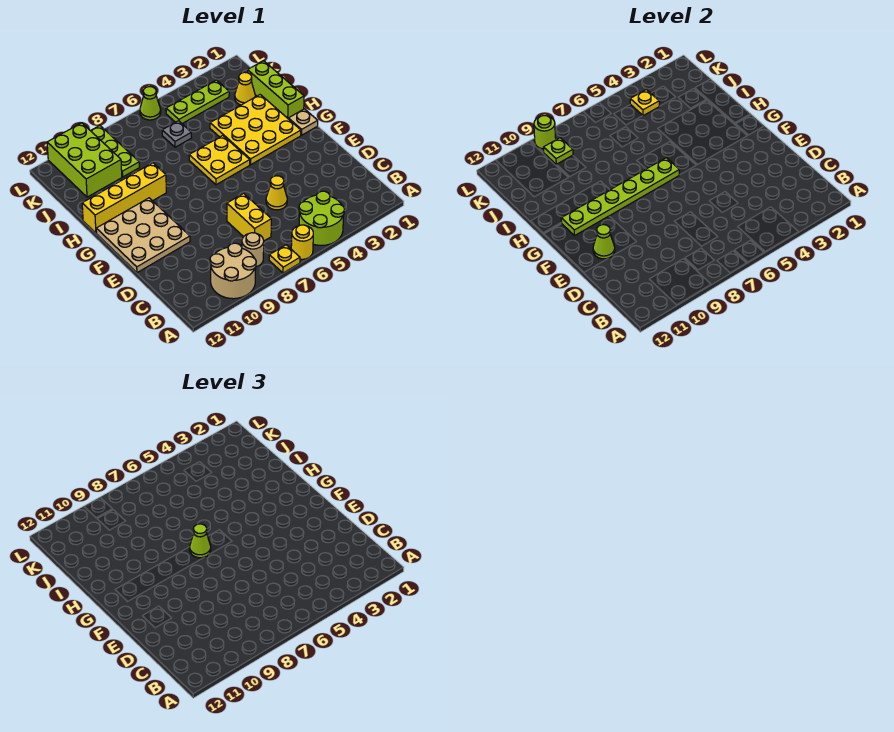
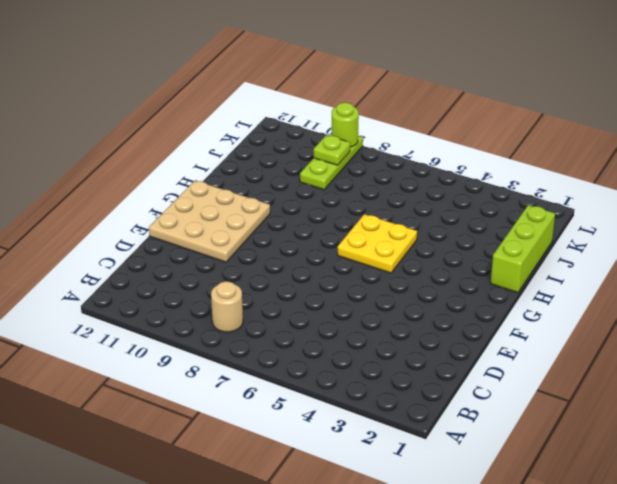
none -> lime round brick A4:B5 level 1
none -> yellow round brick A6 level 1
none -> yellow plate A7 level 1

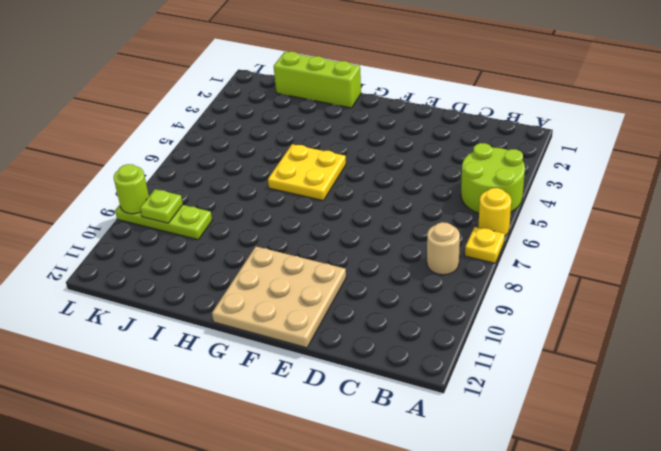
none -> tan round brick A9:B10 level 1
none -> yellow brick C7:D7 level 1
none -> yellow cone D5 level 1

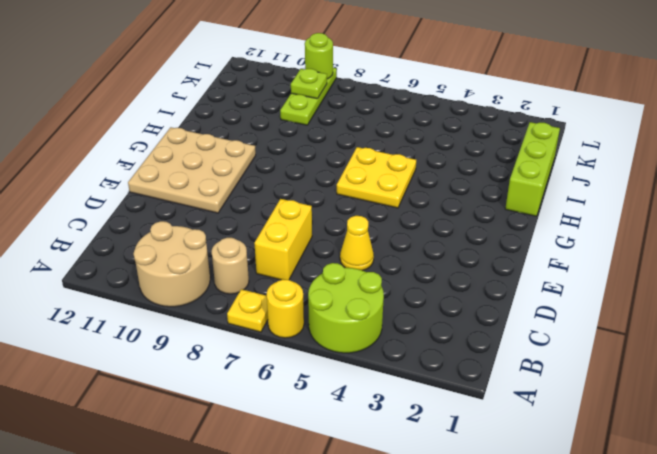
none -> tan plate G1 level 1
none -> yellow plate G2:I4 level 1
none -> yellow brick H9:H12 level 1

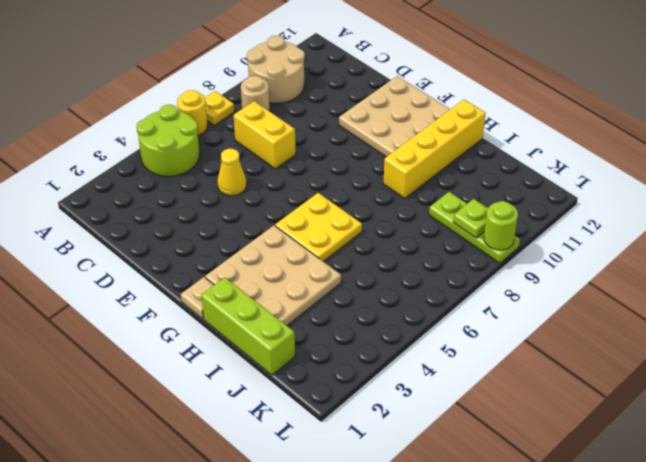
tan plate G2:I4 level 1 -> yellow plate G2:I4 level 1
none -> yellow cone J2 level 1
none -> grey plate J6 level 1
none -> lime brick J10:L11 level 1

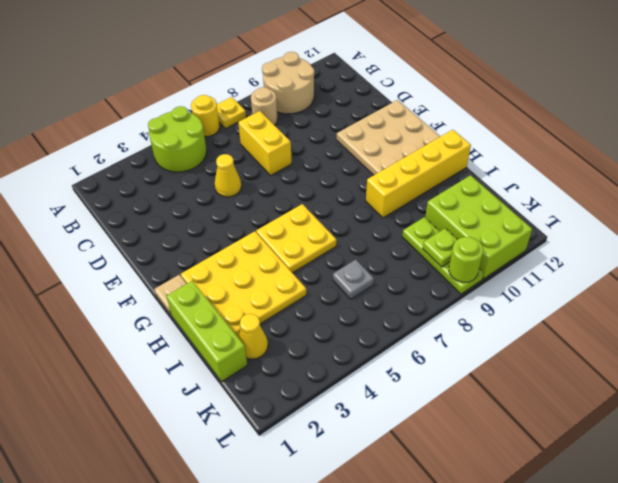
none -> lime plate K3:K5 level 1
none -> lime cone L6 level 1
none -> lime cone E11 level 2

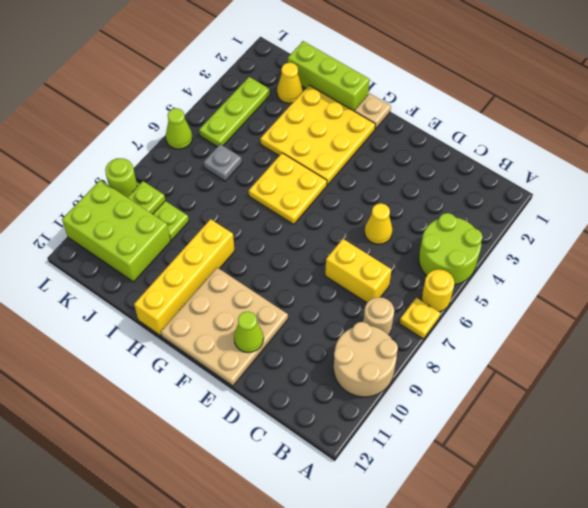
none -> lime plate G6:G11 level 2
none -> yellow plate K4 level 2
none -> lime cone G7 level 3

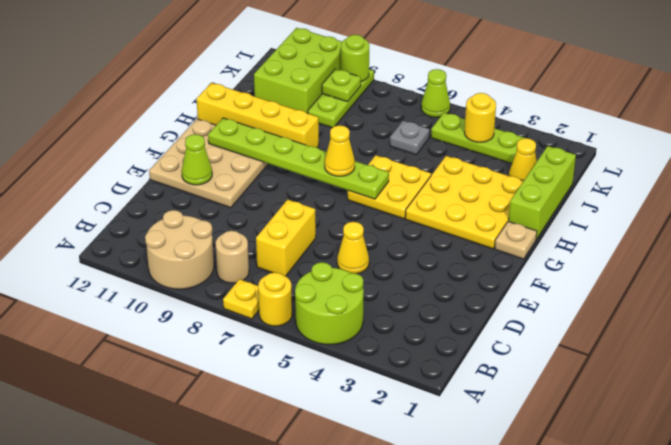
yellow cone G7 level 3 -> lime cone G7 level 3
yellow round brick K4 level 2 -> yellow plate K4 level 2

